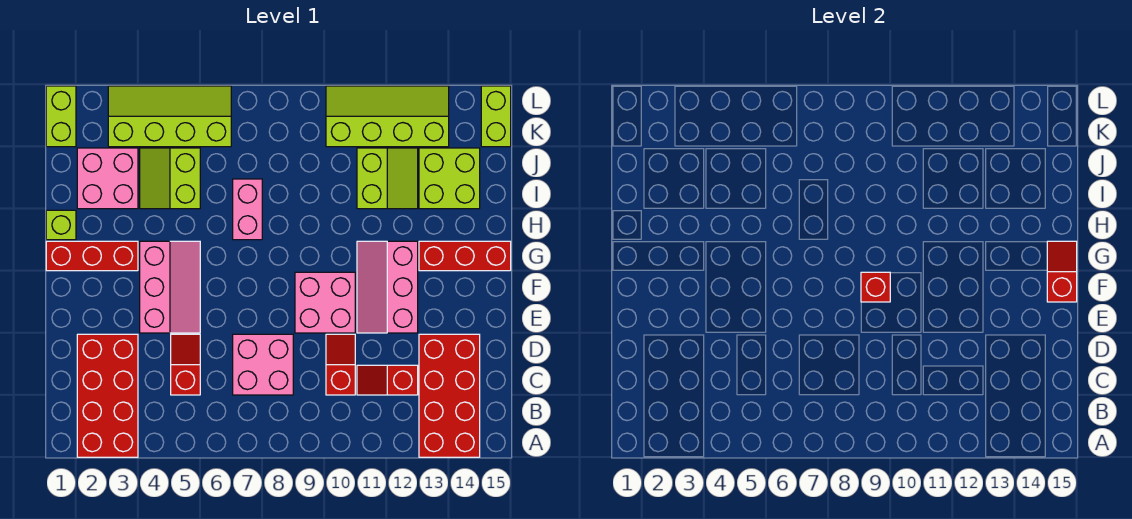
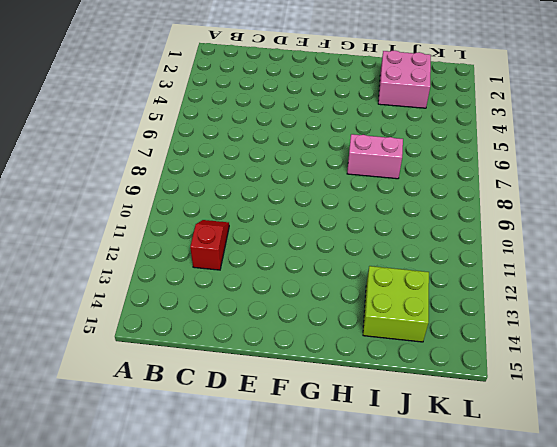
none -> red brick A2:D3 level 1
none -> red brick A13:D14 level 1
none -> red slope C5:D5 level 1 top C

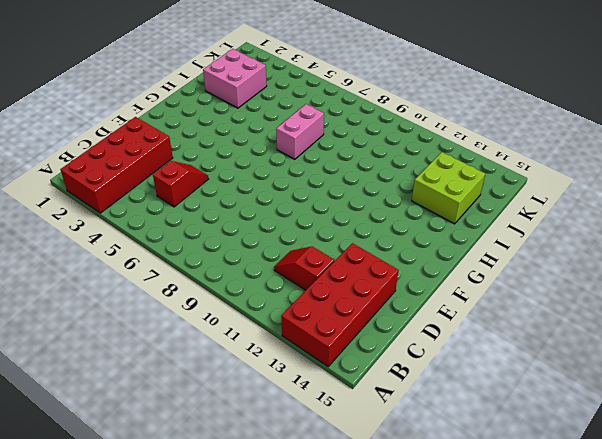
none -> pink brick C7:D8 level 1
none -> red slope C10:D10 level 1 top C
none -> pink slope E4:G5 level 1 top 4

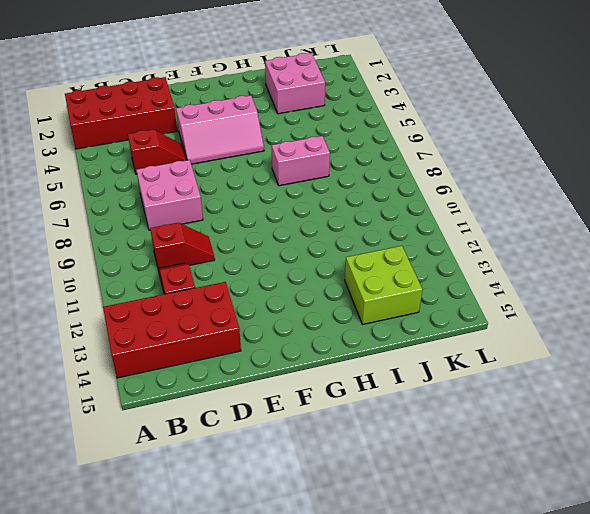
none -> pink brick E9:F10 level 1
none -> pink slope E11:G12 level 1 top 12
none -> red brick G1:G3 level 1

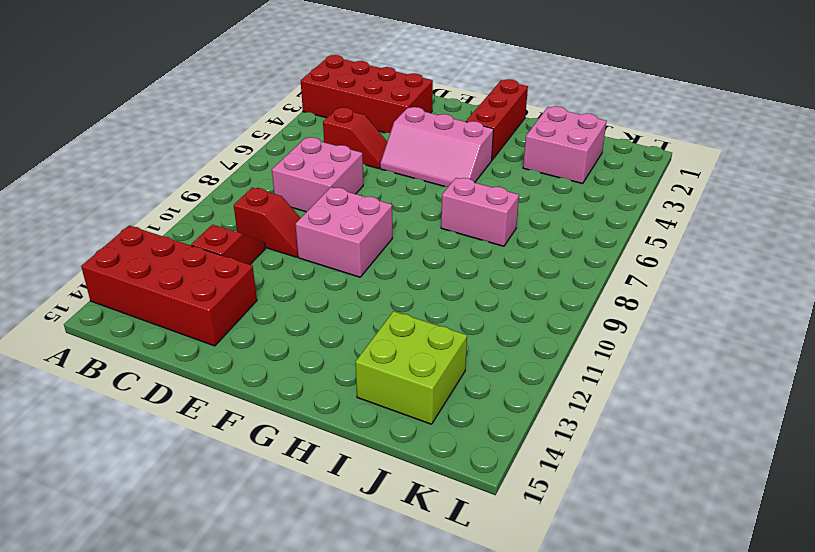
none -> pink slope E11:G12 level 1 top 12
none -> red brick G13:G15 level 1
none -> lime brick H1 level 1

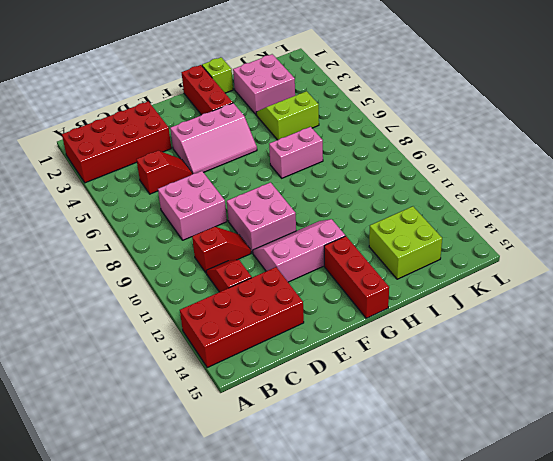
none -> lime slope I11:J12 level 1 top 11
none -> lime brick K1:L1 level 1
none -> lime slope K3:L6 level 1 top K

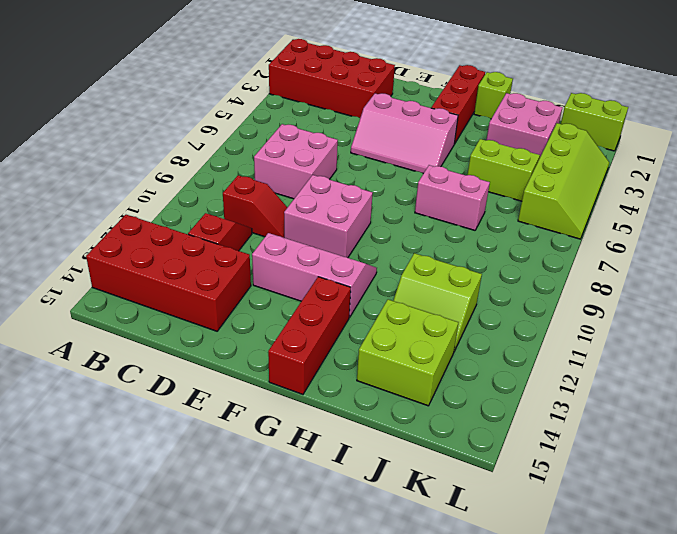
none -> red slope C5:D5 level 1 top C
none -> lime slope K10:L13 level 1 top K
none -> lime brick K15:L15 level 1

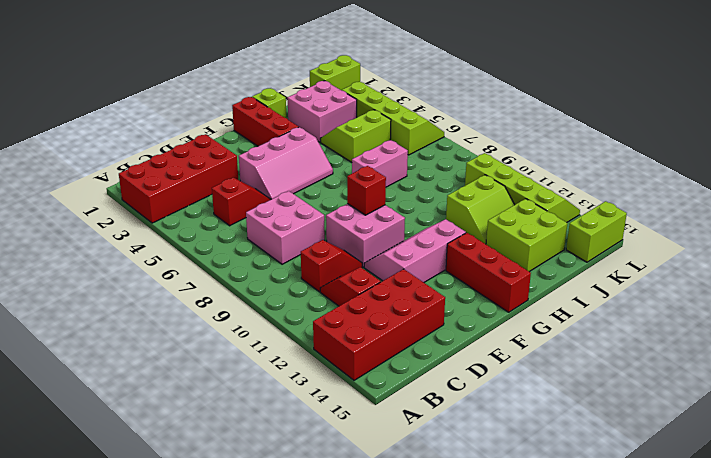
none -> red slope F15:G15 level 2 top F

